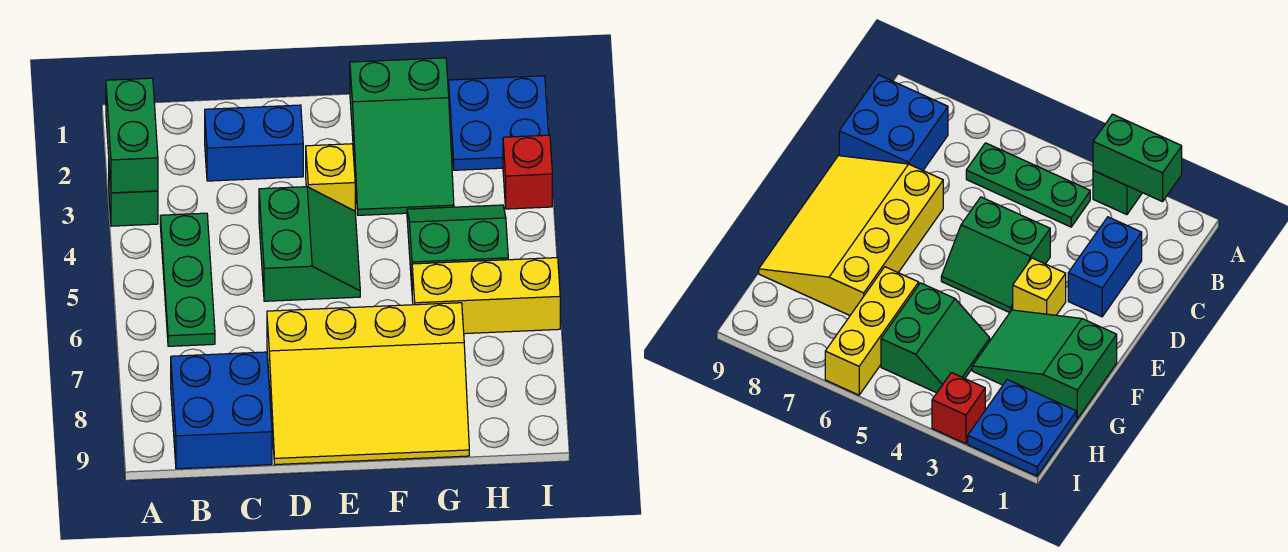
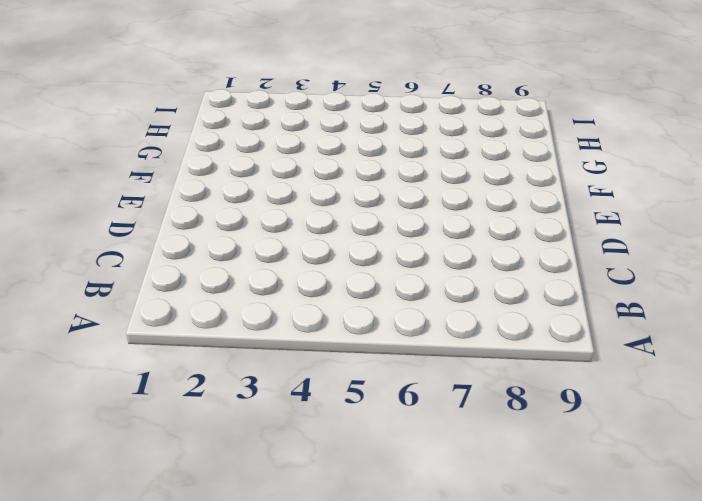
none -> green brick A3 level 1
none -> green plate B4:B6 level 1
none -> blue brick B8:C9 level 1

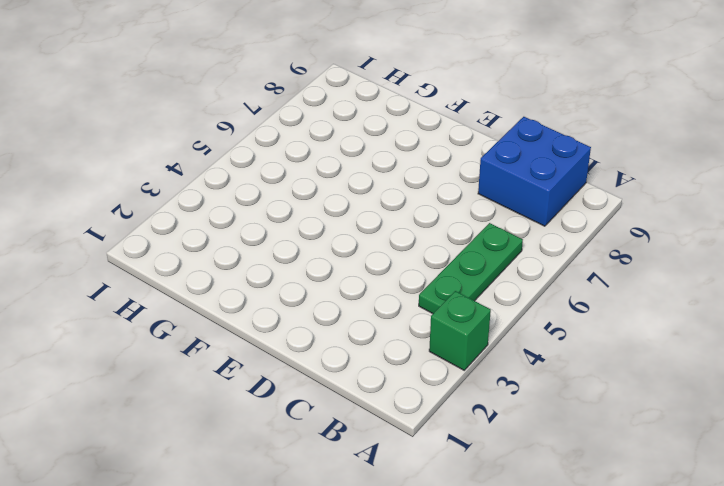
none -> blue brick C2:D2 level 1
none -> green slope D4:E5 level 1 top D
none -> yellow slope D7:G9 level 1 top 7

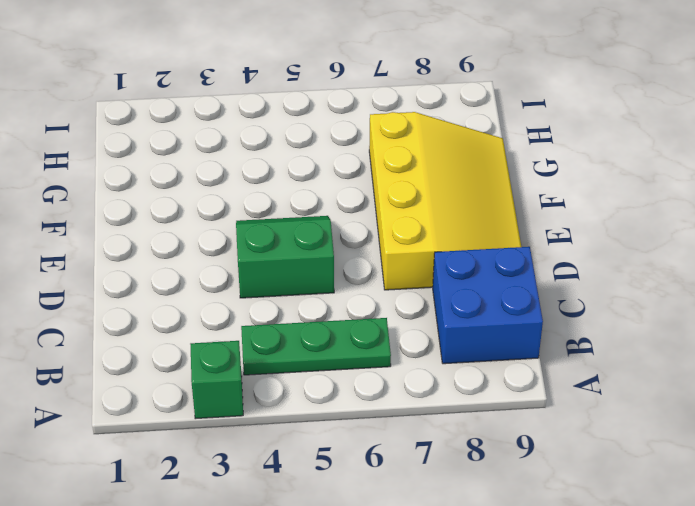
none -> blue brick C2:D2 level 1
none -> yellow brick E3 level 1
none -> green slope F1:G3 level 1 top 1

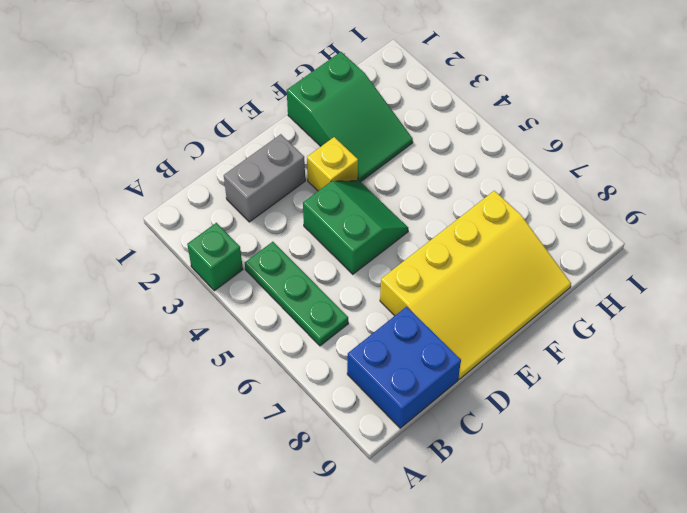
grey brick C2:D2 level 1 -> blue brick C2:D2 level 1
none -> green slope G4:H5 level 1 top 5
none -> yellow brick G6:I6 level 1
none -> blue plate H1:I2 level 1

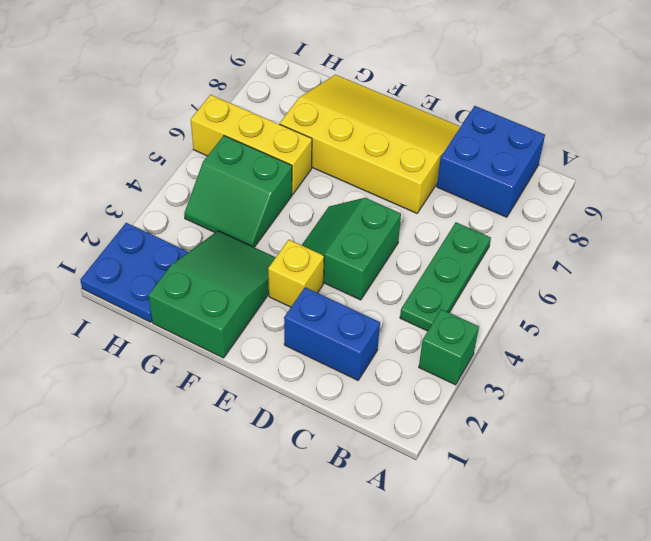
none -> red brick I3 level 1
none -> green brick A2:A3 level 2

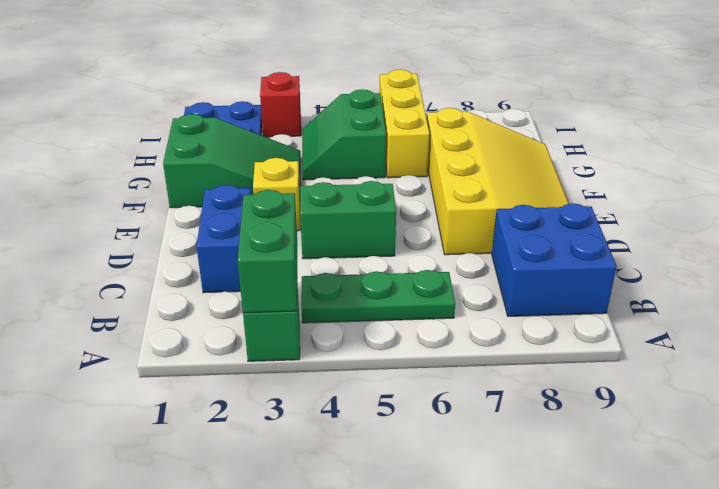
green brick A3:B3 level 2 -> green brick A2:A3 level 2

